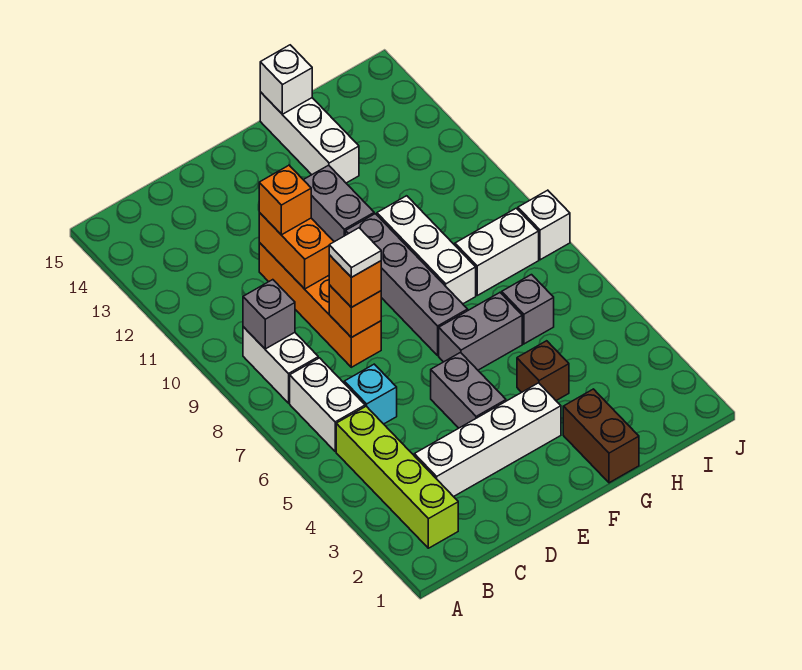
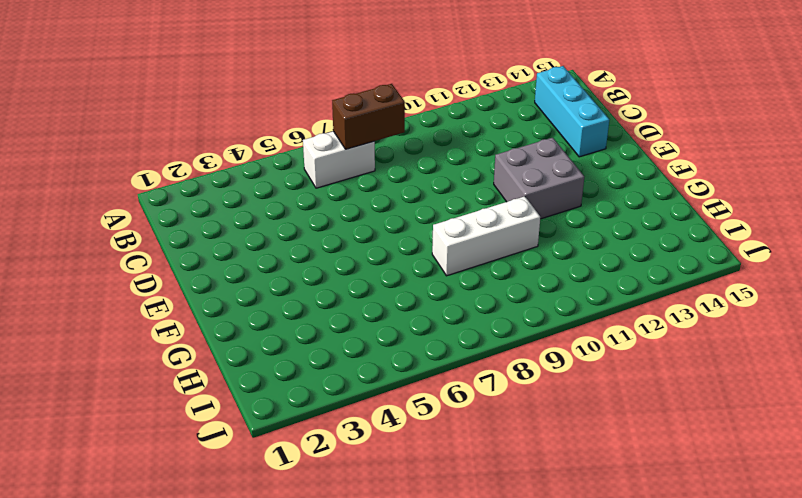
brown brick B7:B8 level 2 -> brown brick G1:G2 level 1
cyan brick B14:D14 level 1 -> none
grey brick E11:F12 level 1 -> grey brick F11:F12 level 1
none -> lime brick B2:B5 level 1
none -> white brick B8:B9 level 1
none -> white brick C3:F3 level 1

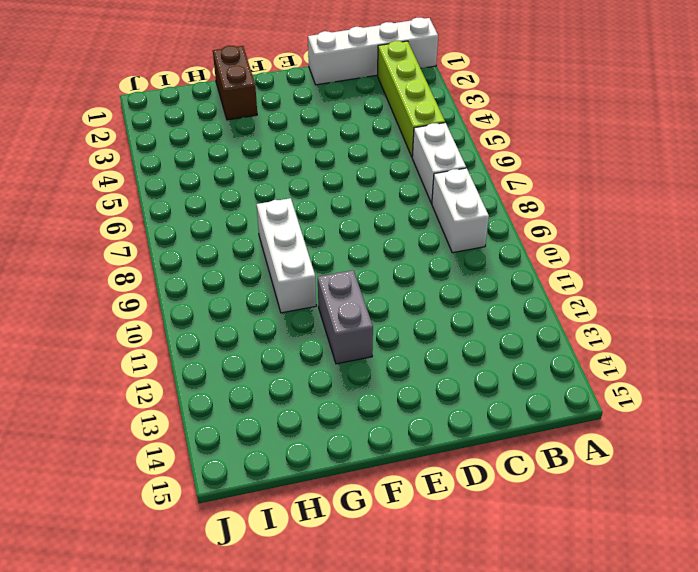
white brick A1:D1 level 1 -> white brick C3:F3 level 1
none -> cyan brick C6 level 1
none -> orange brick D8:D11 level 1
none -> grey brick E4:E5 level 1

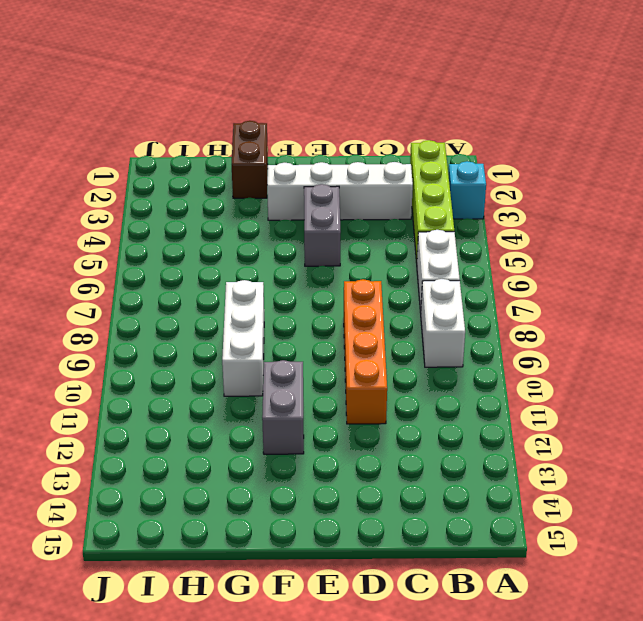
cyan brick A3 level 1 -> cyan brick C6 level 1
none -> grey brick F6:G6 level 1
none -> grey brick F7:F10 level 1
none -> brown brick G4 level 1

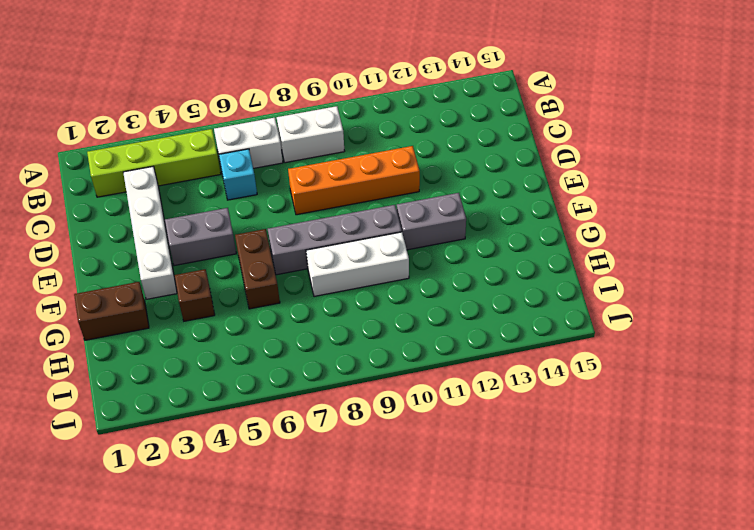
brown brick F6:G6 level 1 -> grey brick F6:G6 level 1
none -> white brick G13:G15 level 1
none -> grey brick H6 level 1
none -> white brick H8:I8 level 1

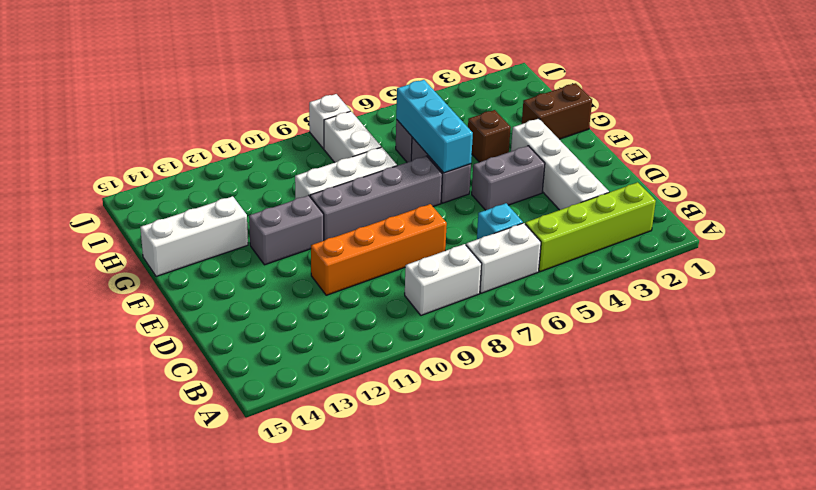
cyan brick F6:H6 level 2 -> none
none -> grey brick B9 level 2
none -> orange brick D8 level 2
none -> orange brick D10:D11 level 2

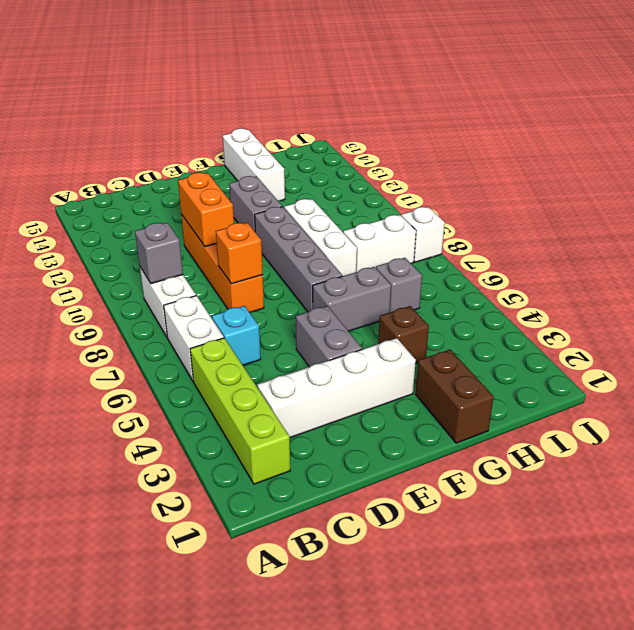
none -> white brick G15 level 2
none -> orange brick D8 level 3
none -> orange brick D11 level 3

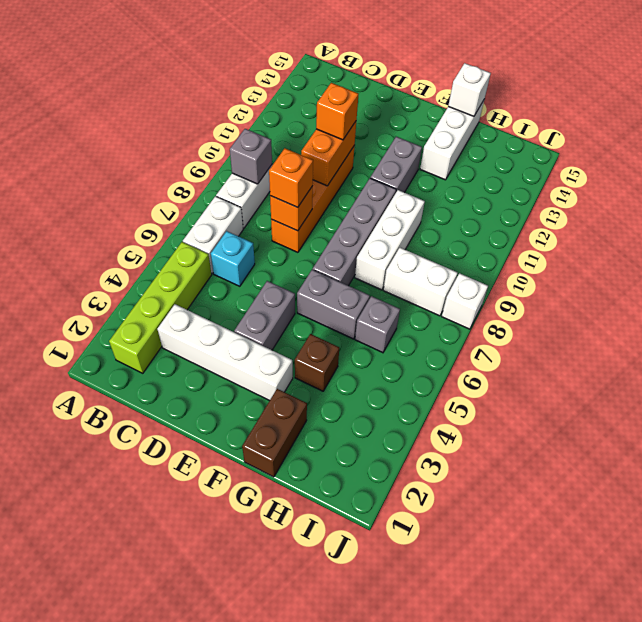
none -> white tile D8 level 4

